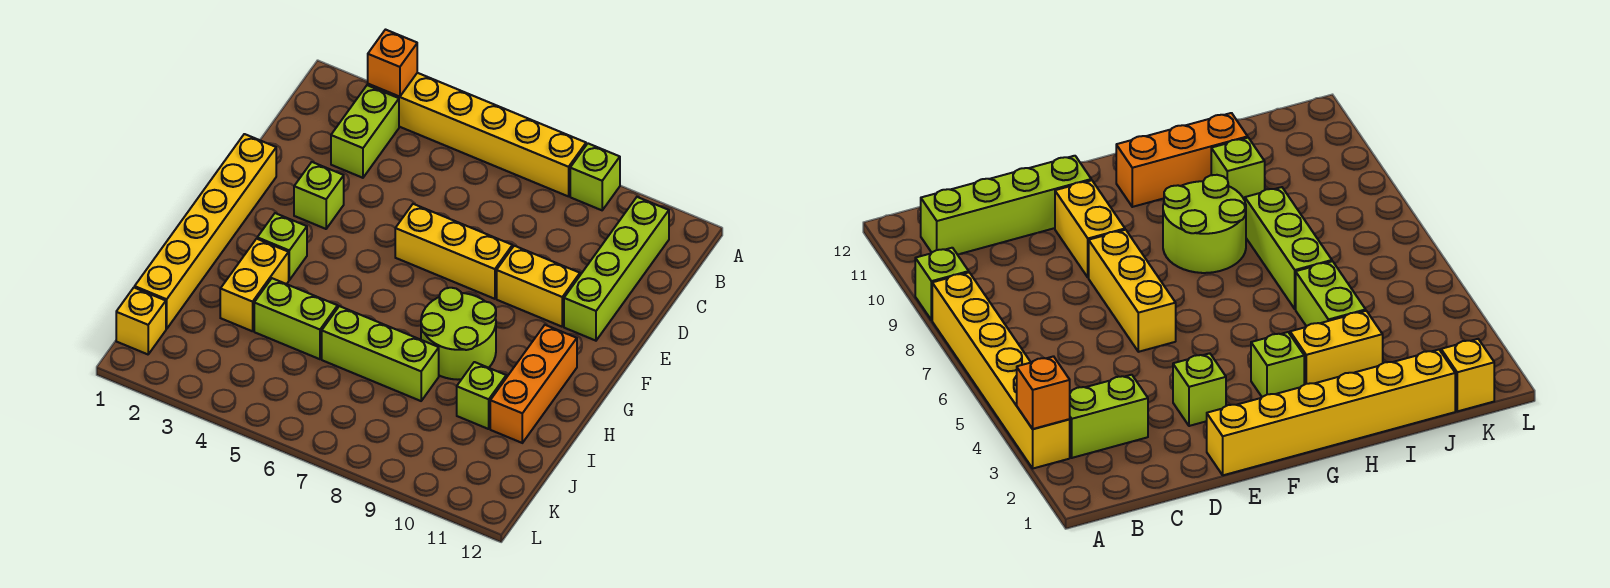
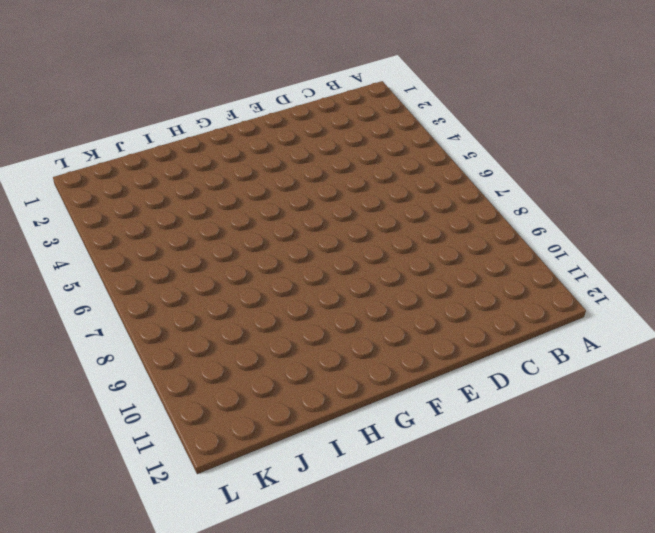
none -> yellow brick A3:A8 level 1
none -> lime brick A9 level 1
none -> lime brick B3:C3 level 1

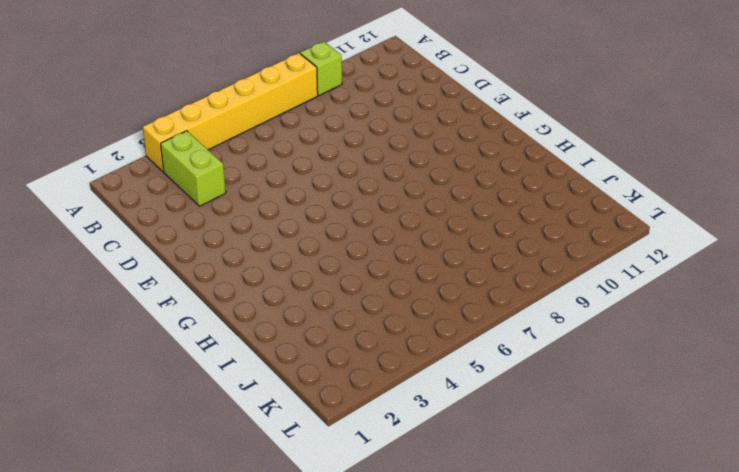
none -> lime brick B11:E11 level 1
none -> yellow brick E1:J1 level 1
none -> lime brick E3 level 1

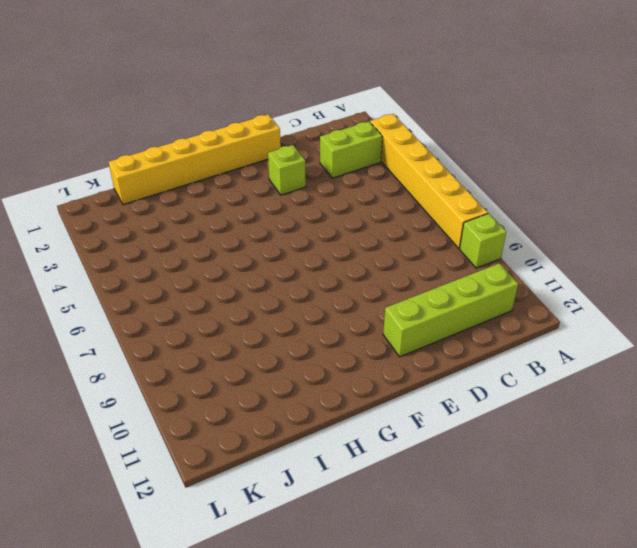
none -> yellow brick E6:E8 level 1
none -> yellow brick E9:E10 level 1
none -> lime brick G3 level 1

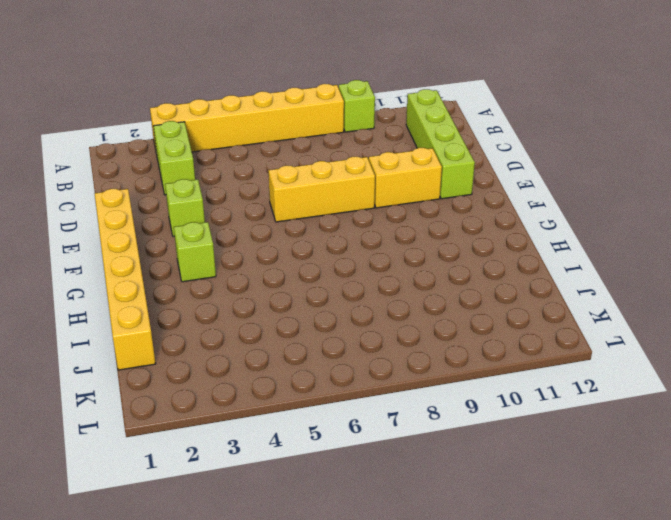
none -> lime round brick G8:H9 level 1
none -> orange brick G11:I11 level 1
none -> yellow brick H3:I3 level 1

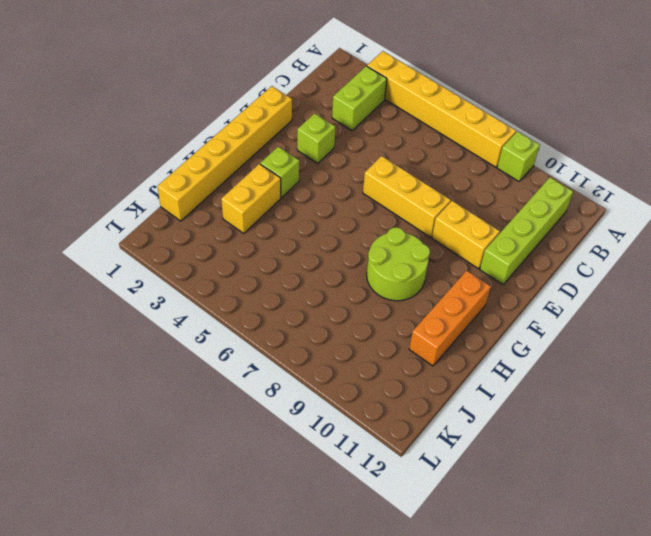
none -> lime brick I4:I5 level 1
none -> lime brick I6:I8 level 1
none -> lime brick I10 level 1

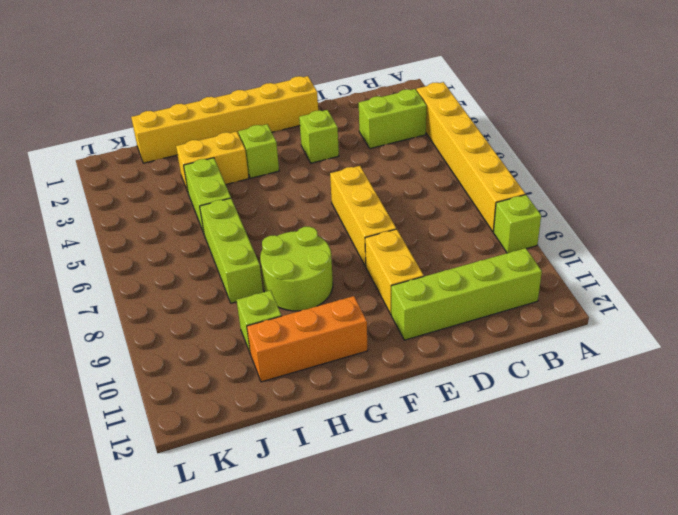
none -> yellow brick K1 level 1
none -> orange brick A3 level 2

